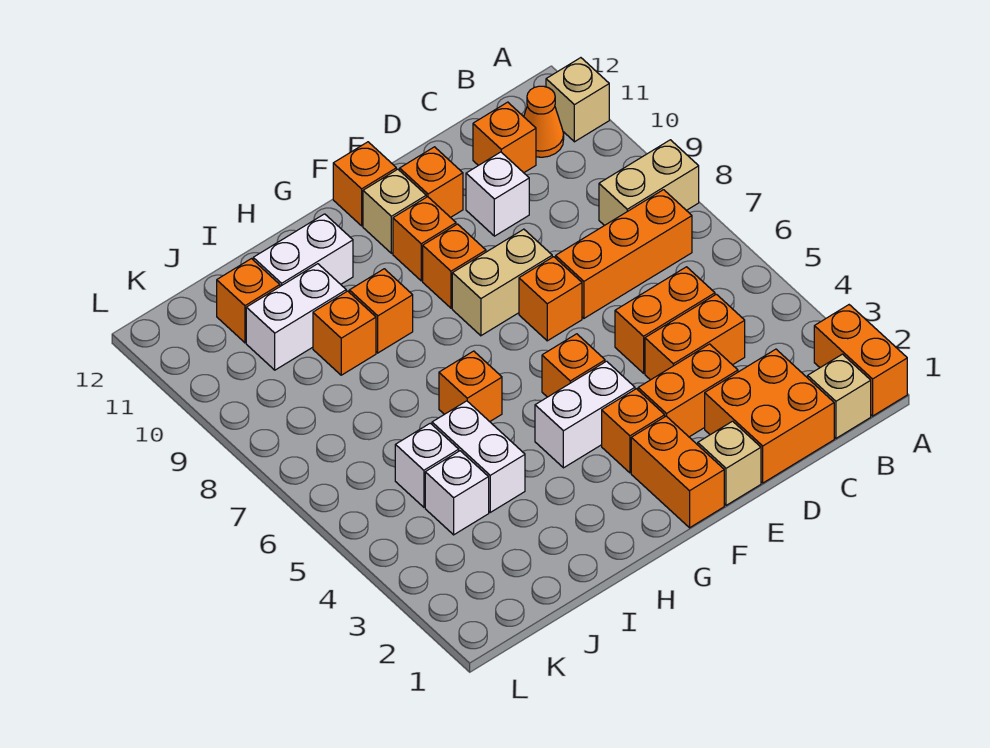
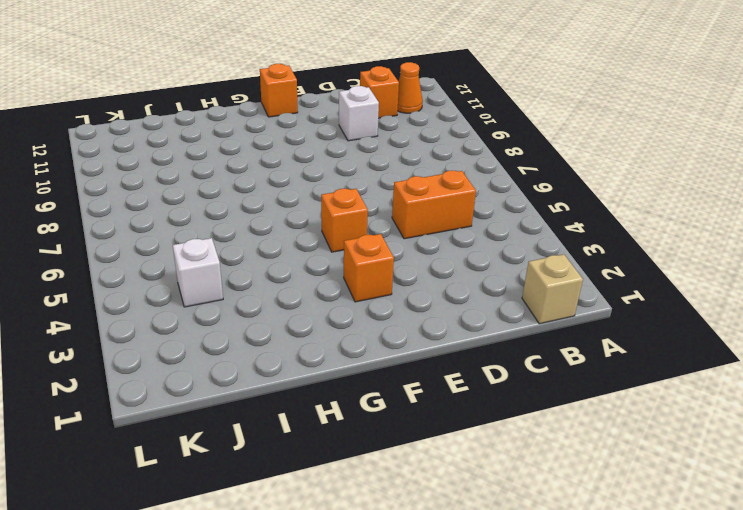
none -> orange brick A1:A2 level 1
none -> tan brick A8:B8 level 1
none -> tan brick A11 level 1
none -> orange brick B7:D7 level 1

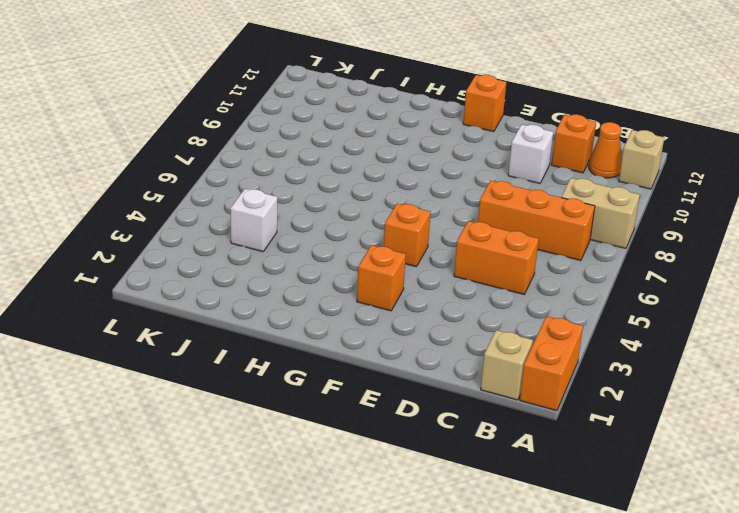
none -> orange brick C1:D2 level 1
none -> orange brick C4:D4 level 1
none -> orange brick D3:E3 level 1
none -> tan brick E1 level 1

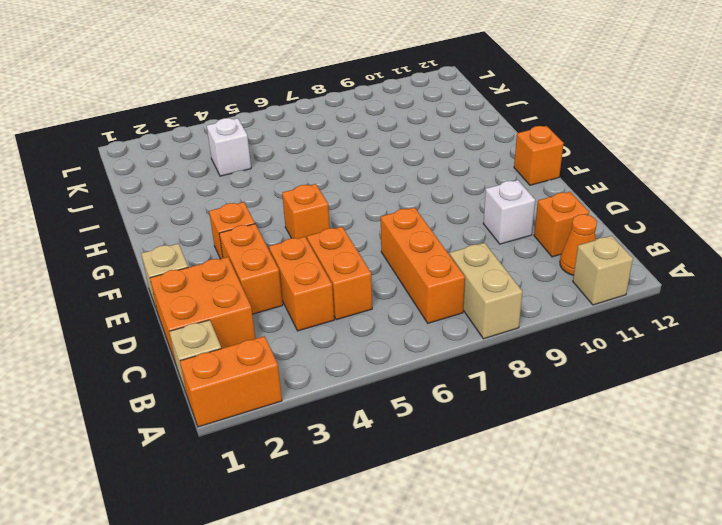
none -> orange brick E7 level 1
none -> tan brick E8:F8 level 1
none -> orange brick E11 level 1
none -> orange brick F1:F2 level 1

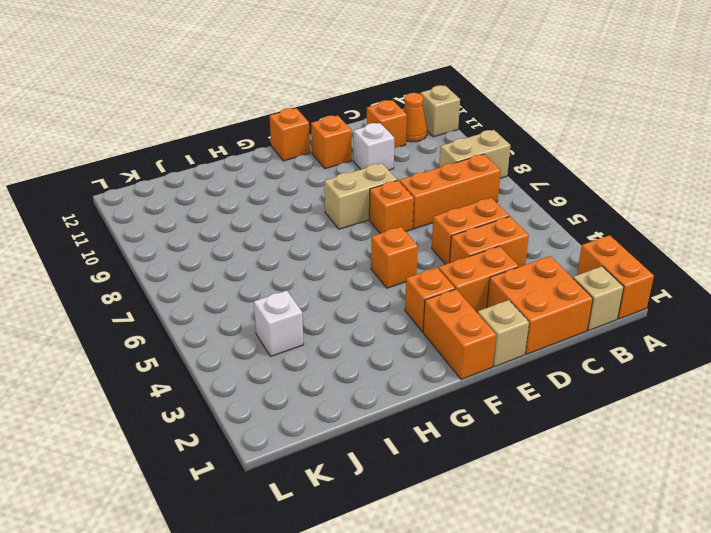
none -> white brick F4:G4 level 1
none -> orange brick F9 level 1
none -> orange brick F10 level 1
none -> tan brick F11 level 1

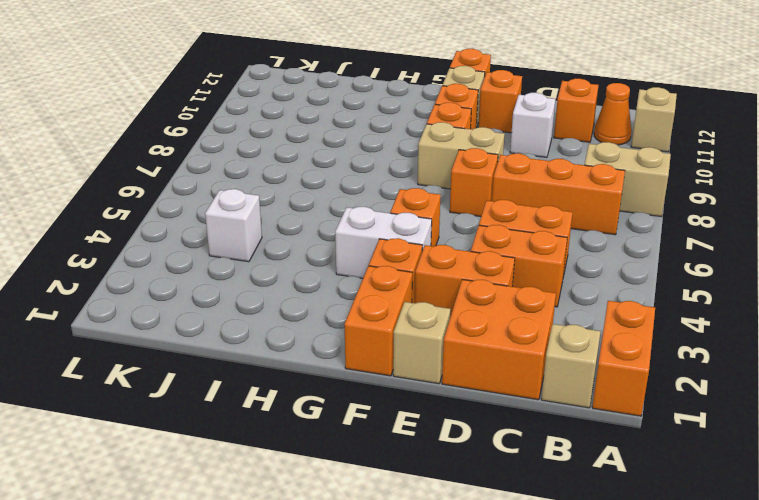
none -> orange brick H6 level 1
none -> orange brick H9 level 1
none -> white brick H11:I11 level 1
none -> white brick I4:I5 level 1

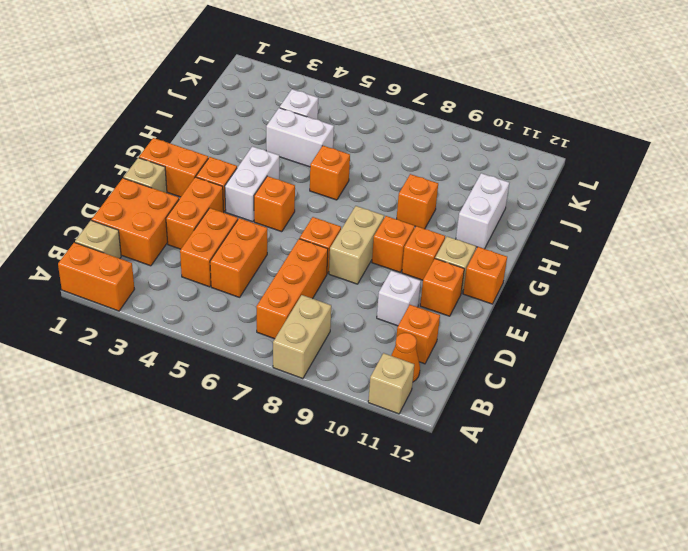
none -> orange brick I9 level 1
none -> white brick I10:J10 level 1
none -> white brick J5 level 1
none -> orange brick J11 level 1

